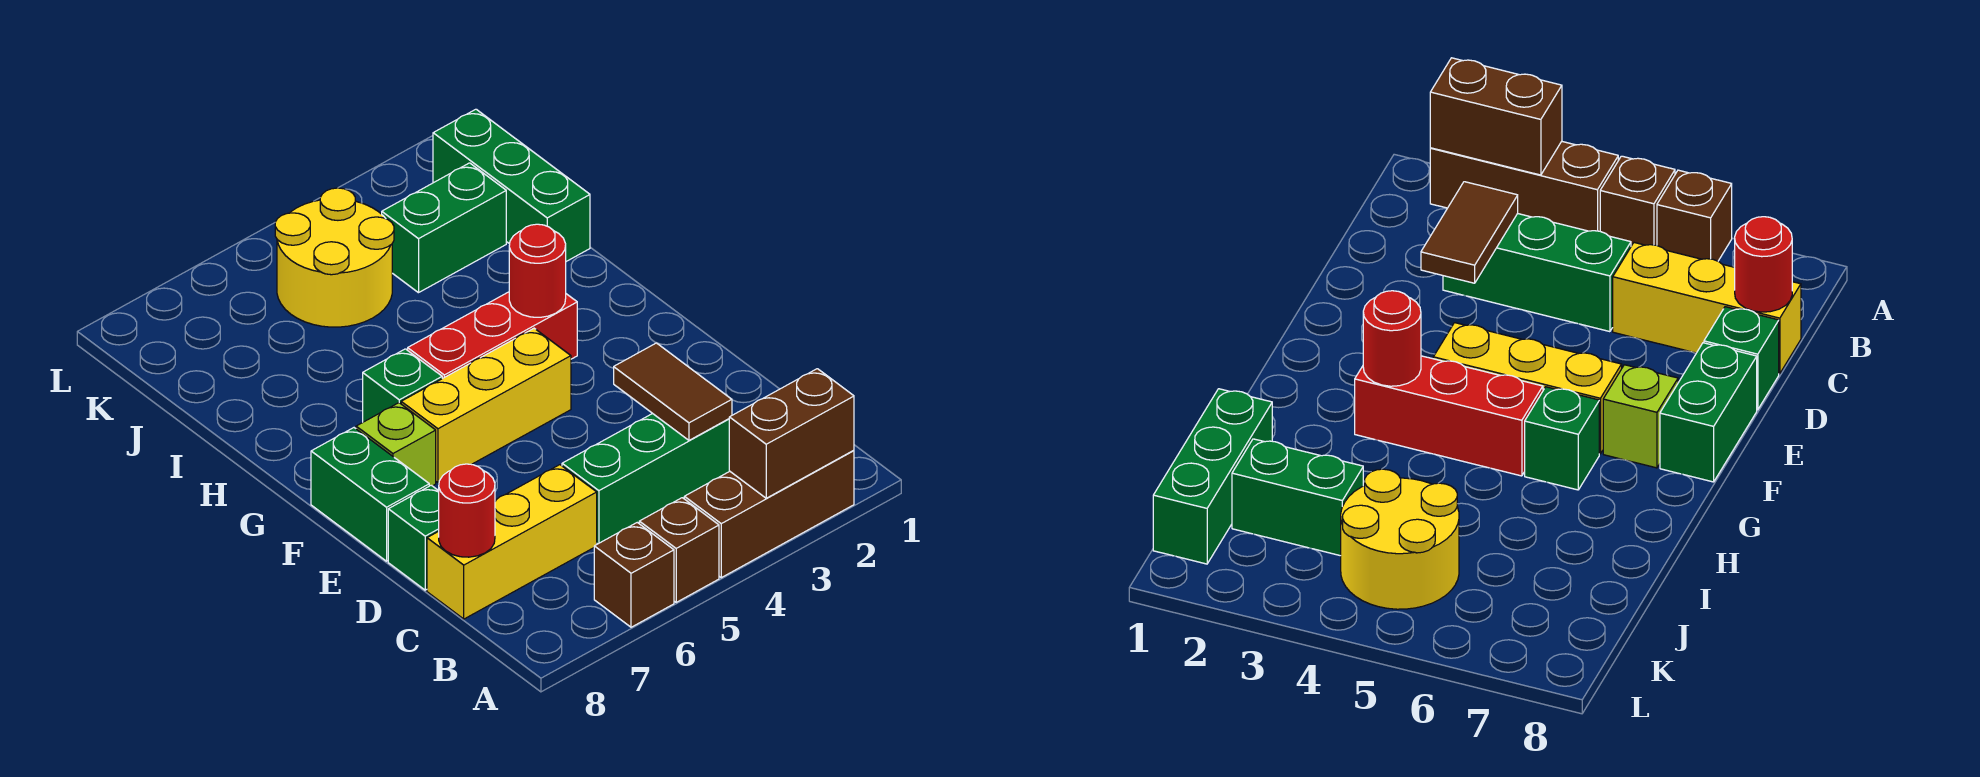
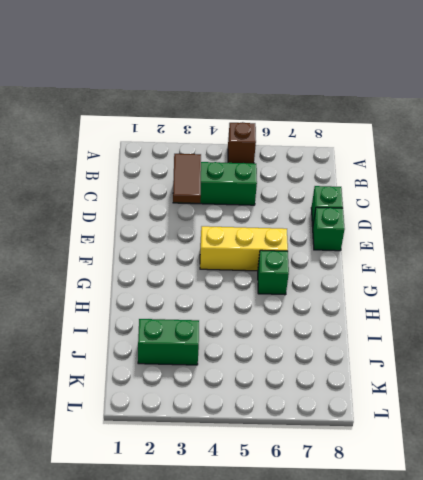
green brick E8 level 1 -> green brick E8:F8 level 1
none -> brown brick A2:A4 level 1
none -> brown brick A6 level 1
none -> yellow brick C6:C8 level 1

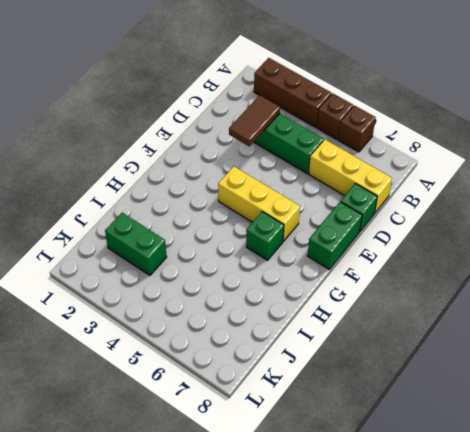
none -> lime brick F7 level 1
none -> red brick G3:G5 level 1
none -> green brick I1:K1 level 1

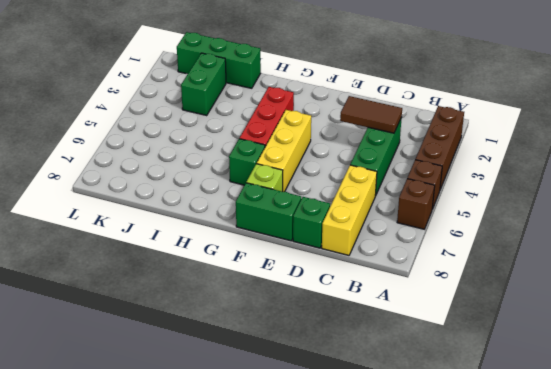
none -> yellow round brick J4:K5 level 1
none -> brown brick A2:A3 level 2
none -> red round brick C8 level 2

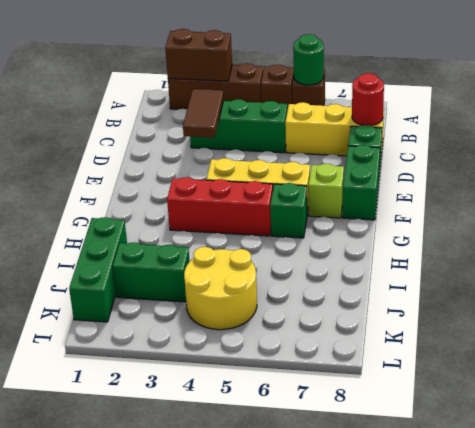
green round brick A6 level 2 -> none
none -> red round brick G3 level 2

